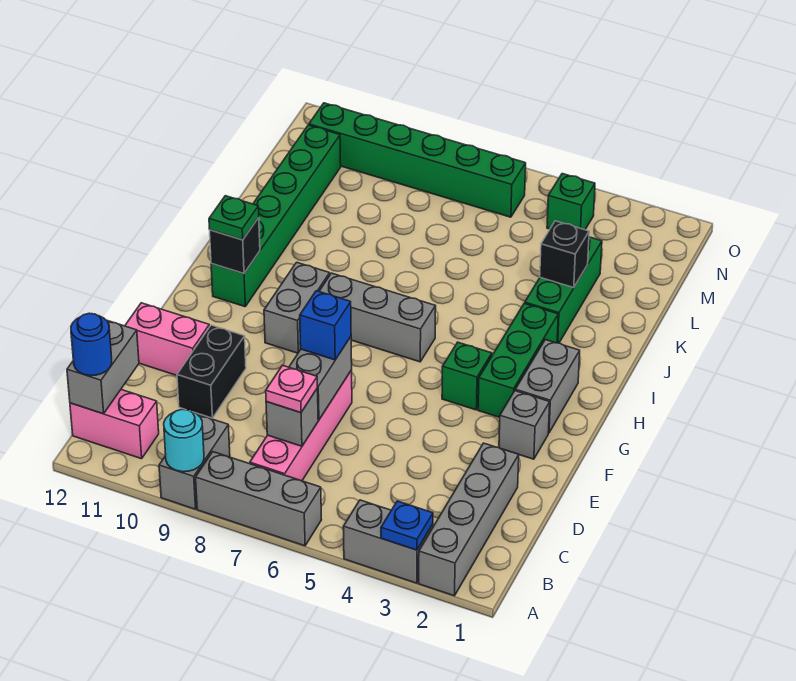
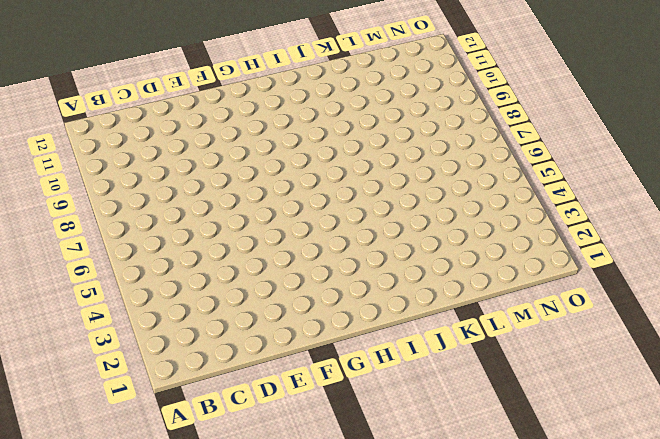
none -> grey brick A2:D2 level 1
none -> grey brick A3:A4 level 1
none -> grey brick A6:A8 level 1

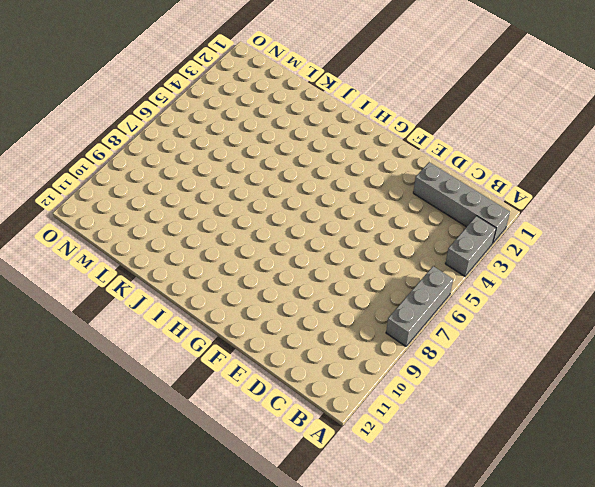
none -> grey brick A9:B9 level 1
none -> pink brick B7:E7 level 1
none -> pink brick B11:B12 level 1

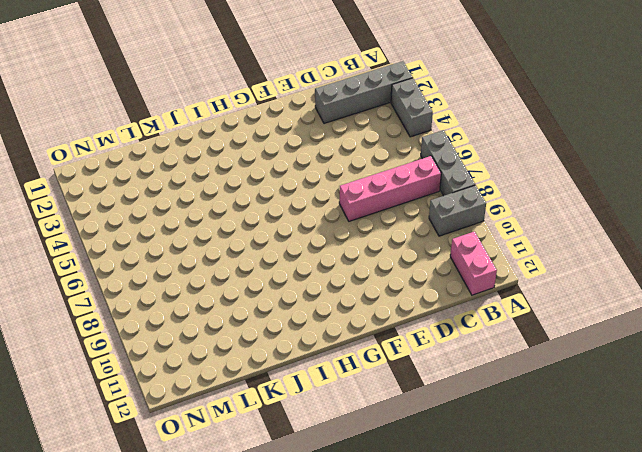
none -> black brick D10:E10 level 1
none -> pink brick E11:E12 level 1
none -> grey brick F2 level 1

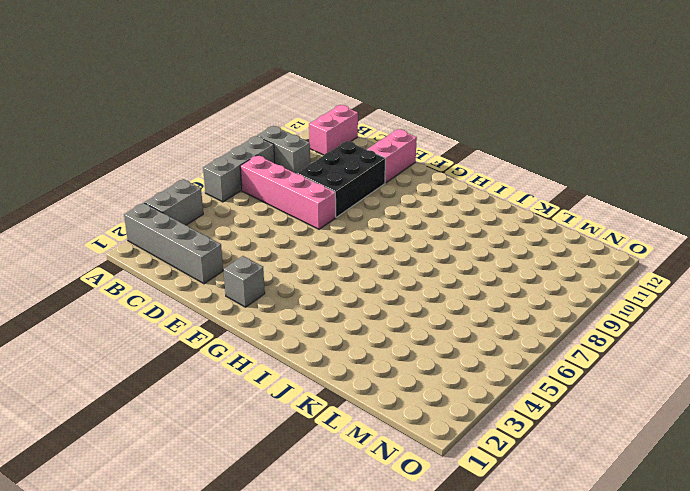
black brick D8:E10 level 1 -> black brick D10:E10 level 1
none -> grey brick G2:H2 level 1
none -> green brick G3:I3 level 1
none -> green brick G4 level 1

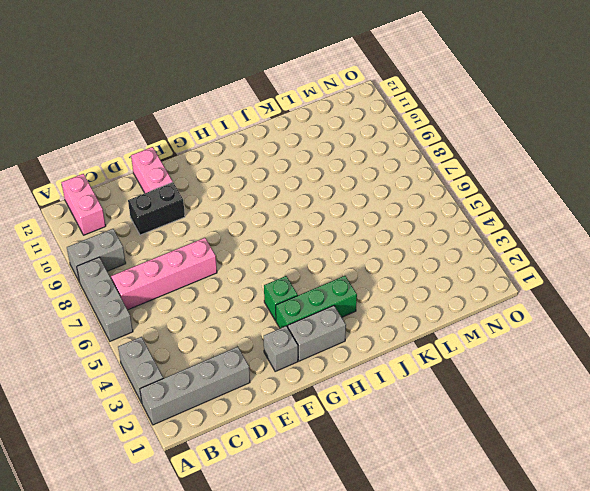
none -> grey brick G9:H9 level 1
none -> grey brick H6:H8 level 1
none -> green brick H11:M11 level 1

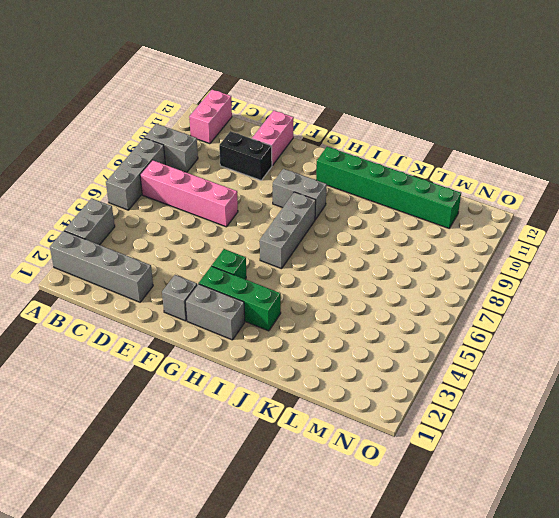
none -> green brick J3:L3 level 1
none -> green brick N4 level 1
none -> green brick N6:N11 level 1

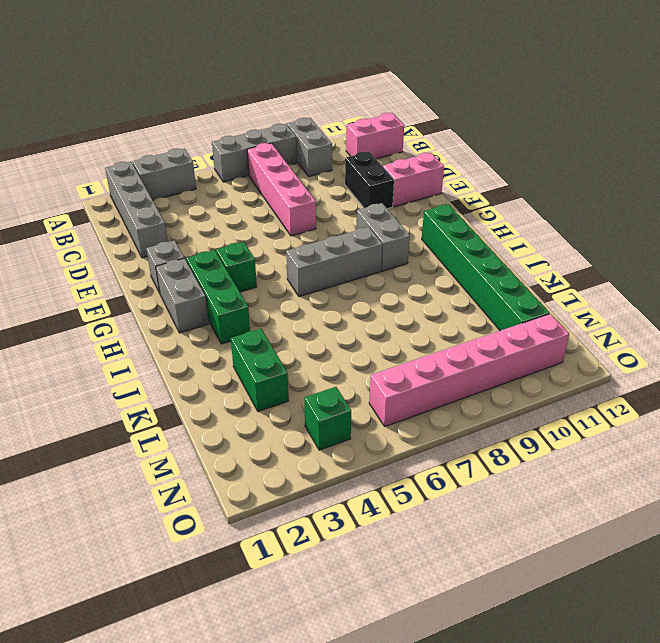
green brick K3:L3 level 1 -> green brick J3:L3 level 1
pink brick N6:N11 level 1 -> green brick N6:N11 level 1
none -> blue plate A3 level 2
none -> cyan round brick A9 level 2
none -> grey brick B12:C12 level 2

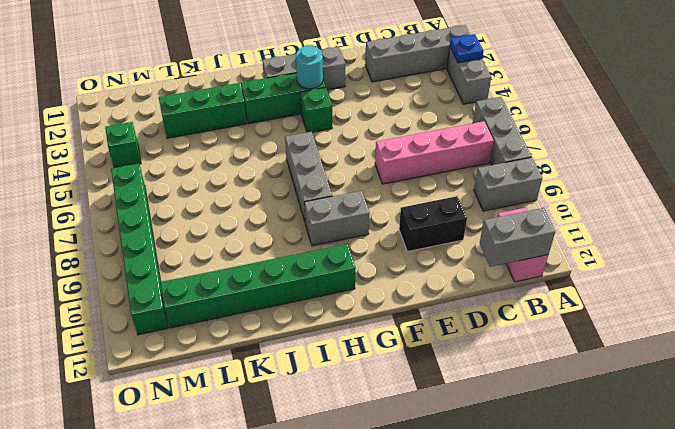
cyan round brick G3 level 2 -> cyan round brick A9 level 2
none -> pink brick E11:E12 level 1
none -> grey brick C7 level 2
none -> grey brick D7:E7 level 2

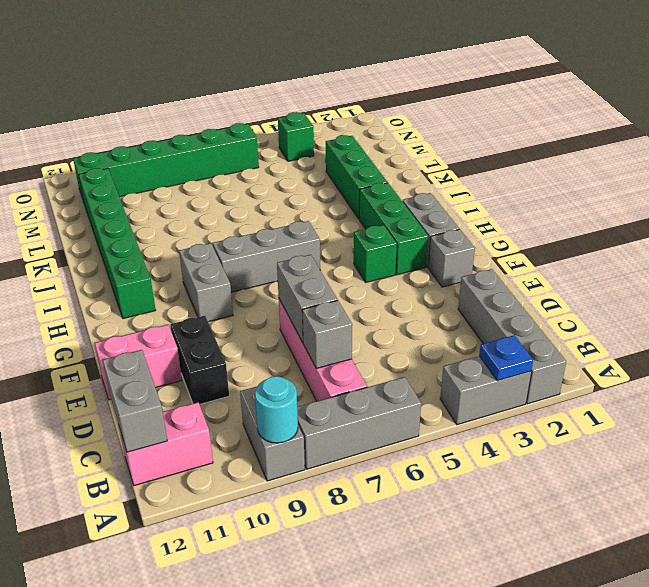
none -> black brick H11 level 2
none -> black brick K3 level 2
none -> blue round brick B12 level 3

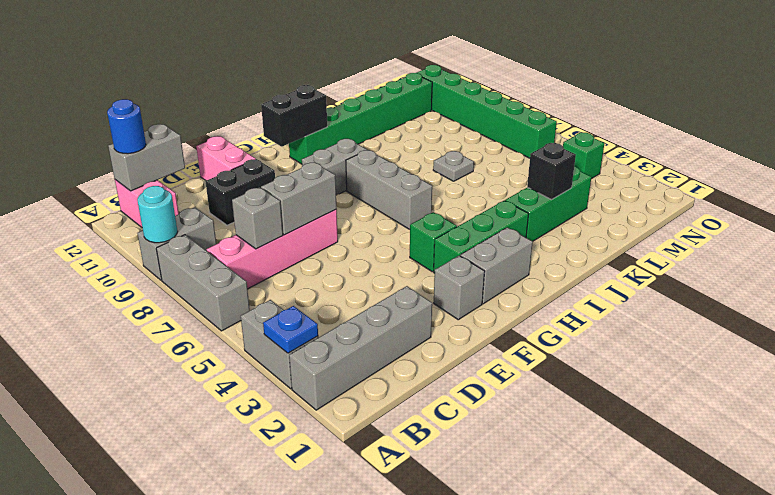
black brick G11:H11 level 2 -> black brick H11 level 2
grey plate K7 level 1 -> none
none -> pink plate C7 level 3
none -> blue brick E7 level 3
none -> green plate H11 level 3

